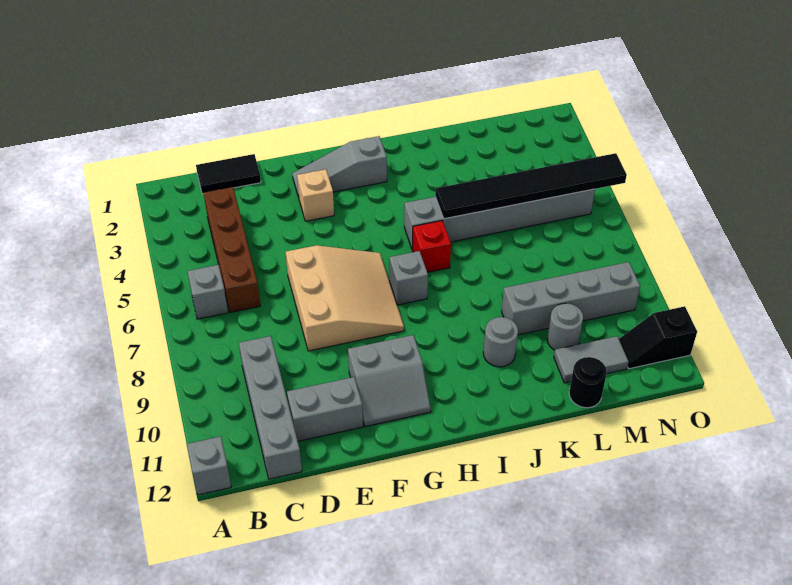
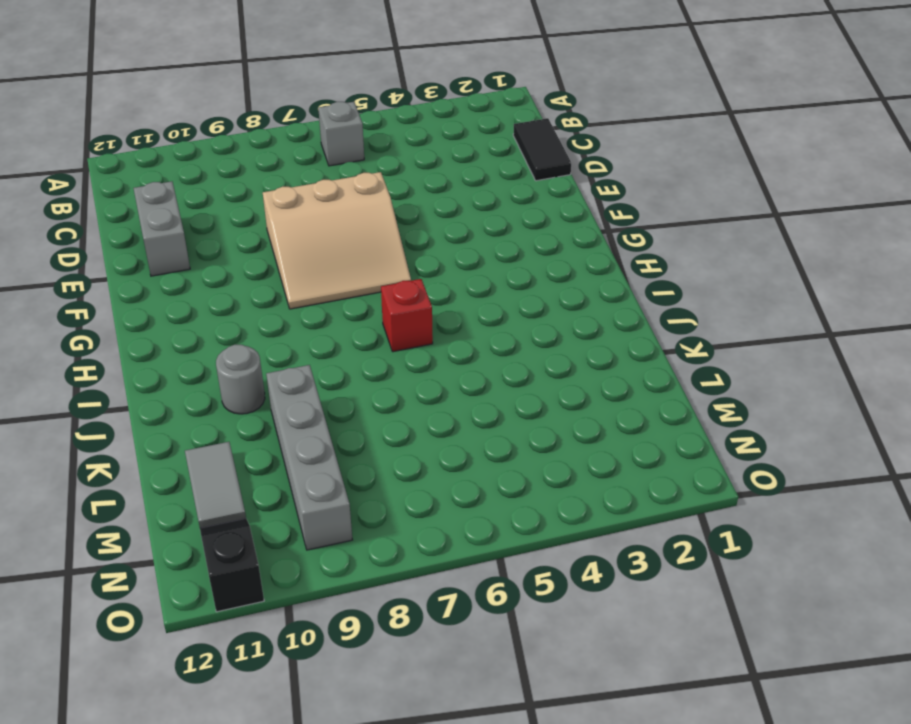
none -> grey brick A12 level 1
none -> brown brick C3:C6 level 1
none -> grey brick C9:C12 level 1

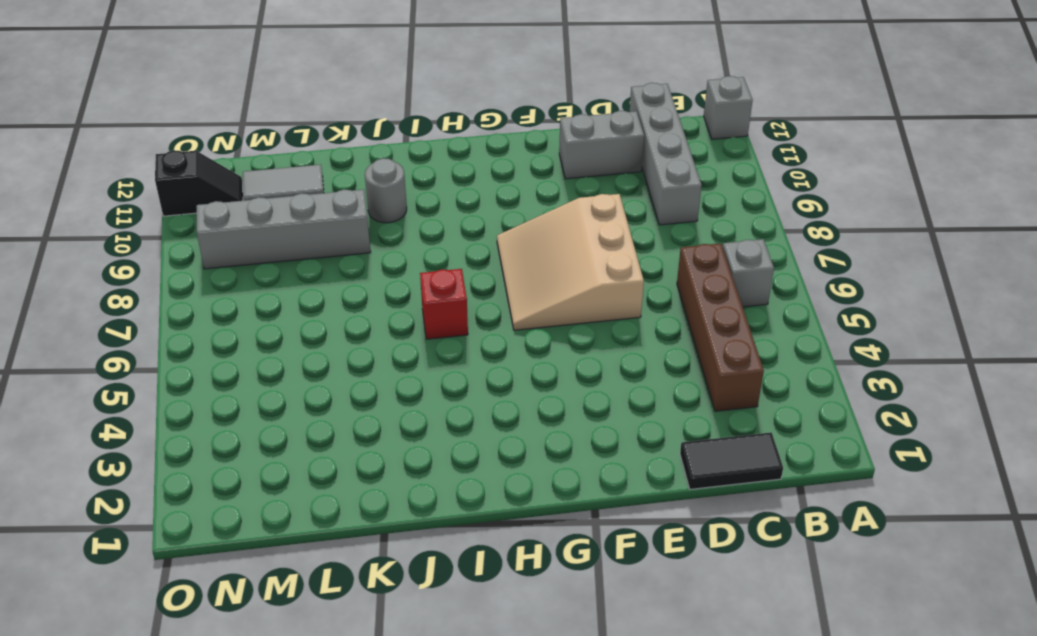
none -> grey slope F2:H2 level 1 top H
none -> tan brick F3 level 1
none -> grey slope F10:G11 level 1 top 10

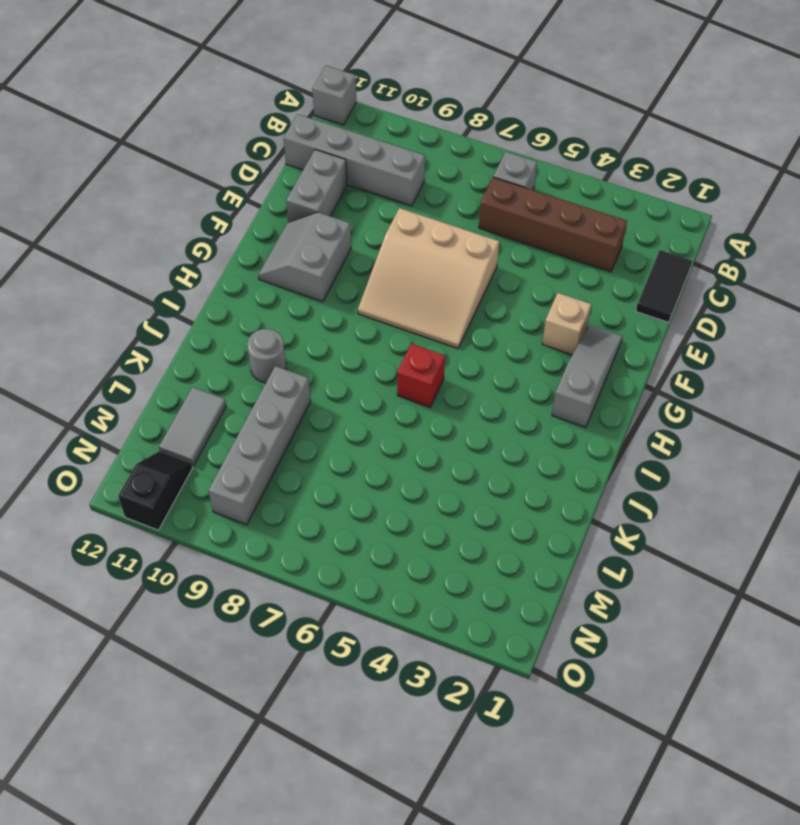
none -> grey brick H7 level 1
none -> grey brick I5:N5 level 1
none -> grey round brick L10 level 1

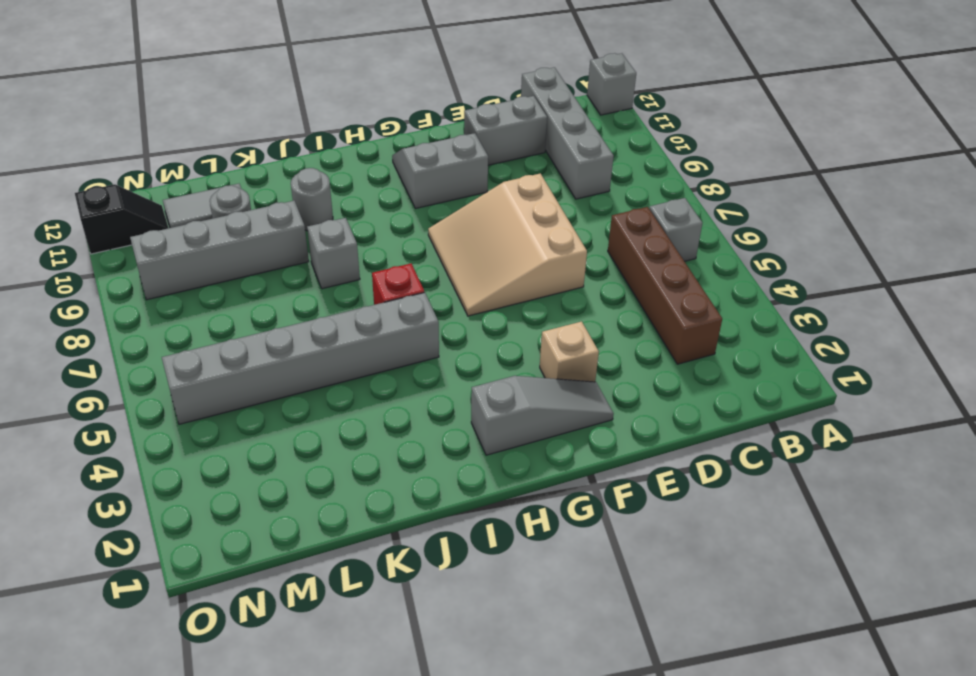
grey brick J8 level 1 -> grey brick H7 level 1
none -> black tile C1:D1 level 1
none -> black round brick L12 level 1
none -> black tile J5:O5 level 2

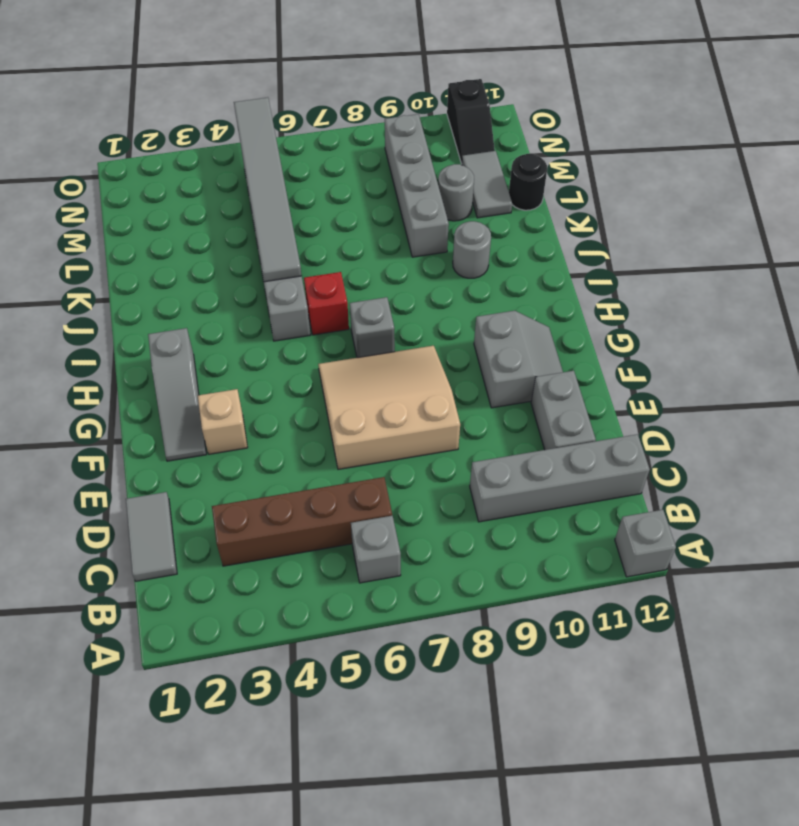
grey tile C1:D1 level 1 -> black tile C1:D1 level 1
grey tile J5:O5 level 2 -> black tile J5:O5 level 2

